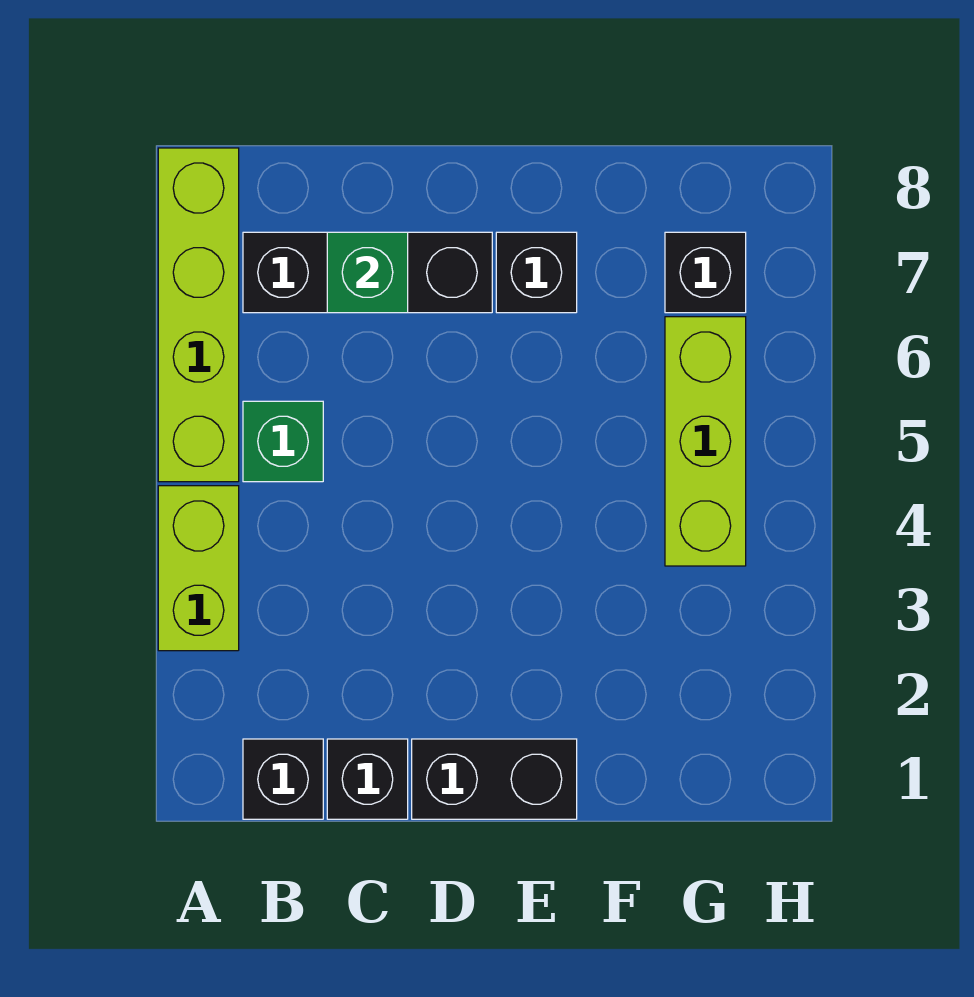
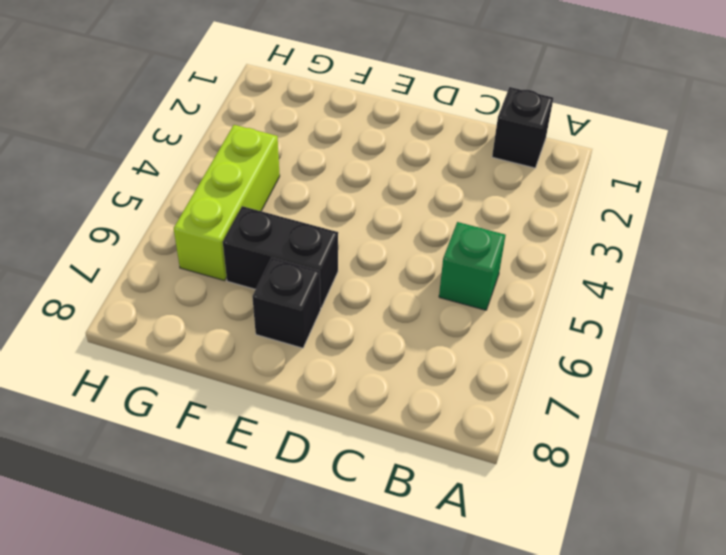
black brick E6:F6 level 1 -> black brick D1:E1 level 1
none -> lime brick A3:A4 level 1
none -> lime brick A5:A8 level 1

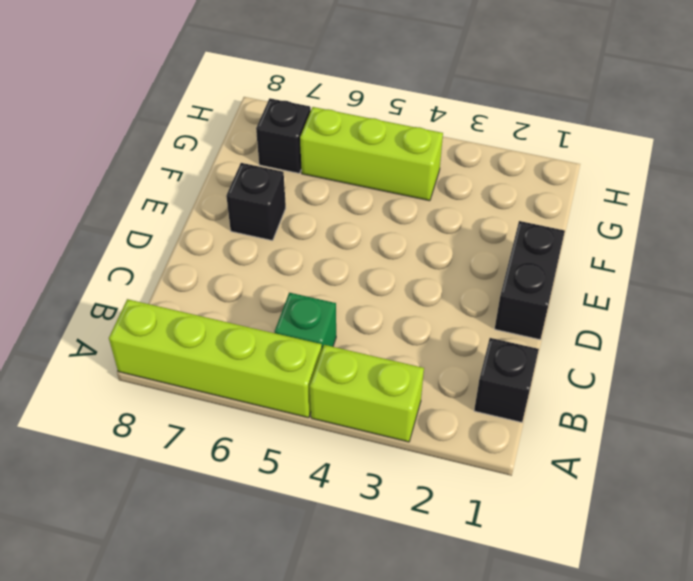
none -> black brick B7:D7 level 1
none -> black brick C1 level 1

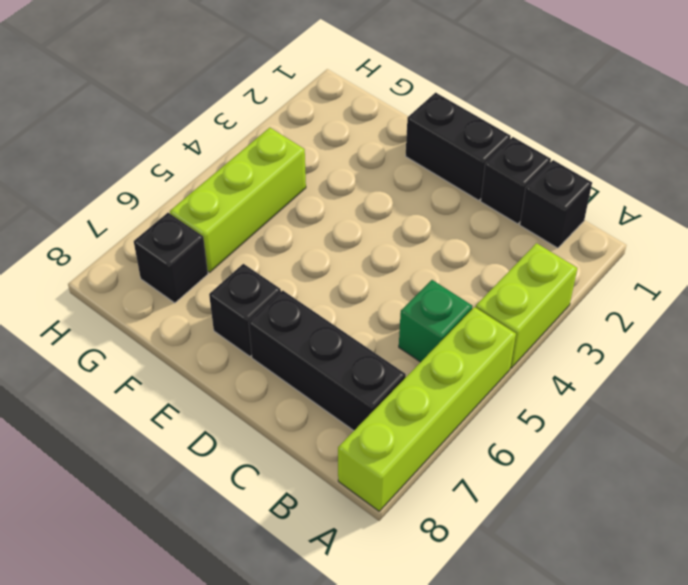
none -> green brick C7 level 2

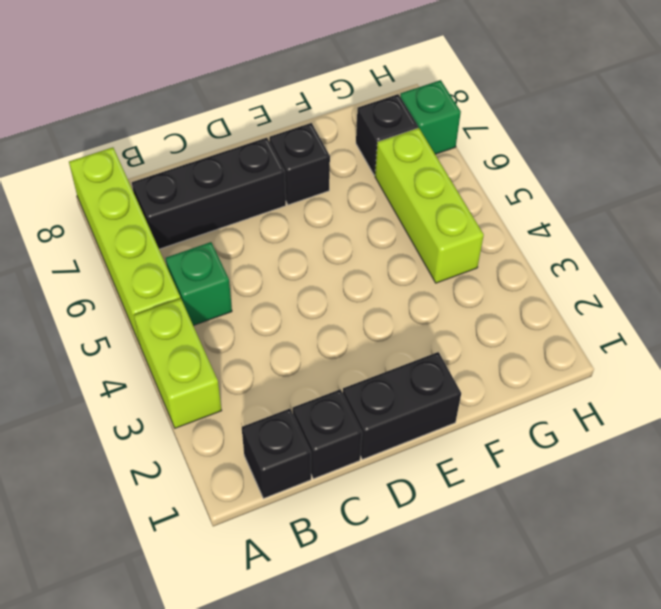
green brick H7 level 1 -> green brick C7 level 2

